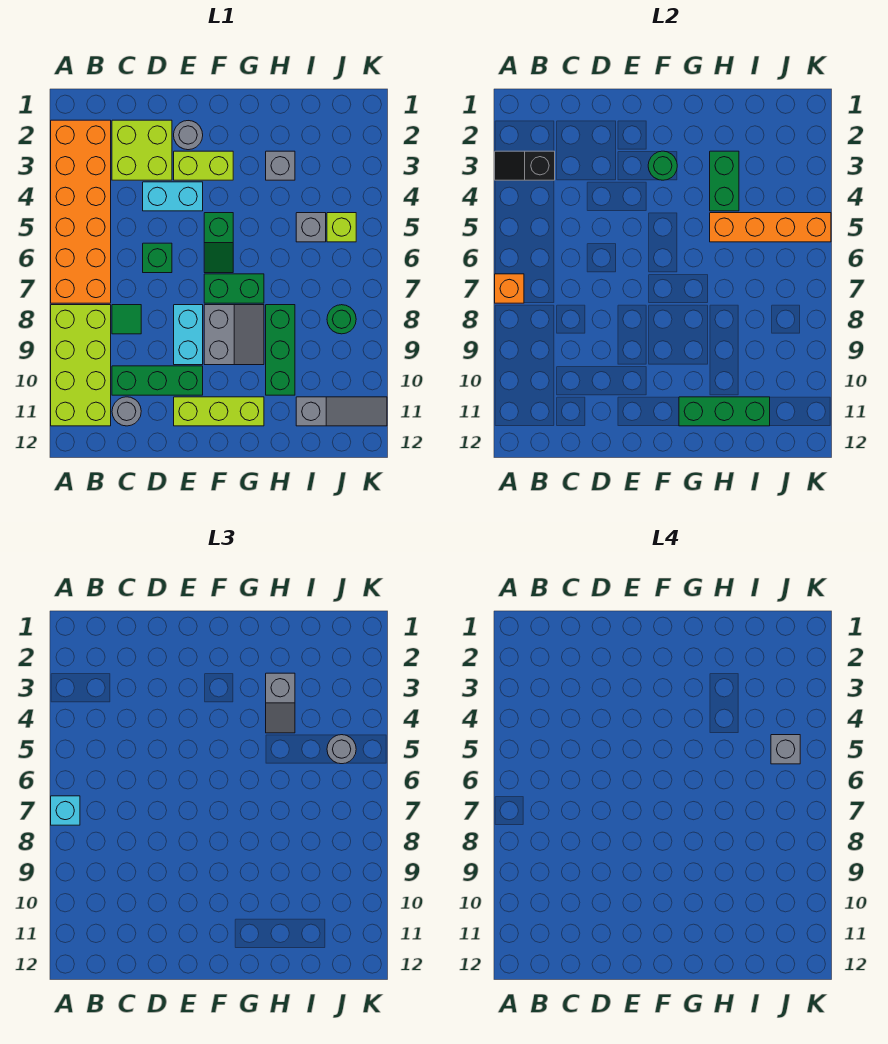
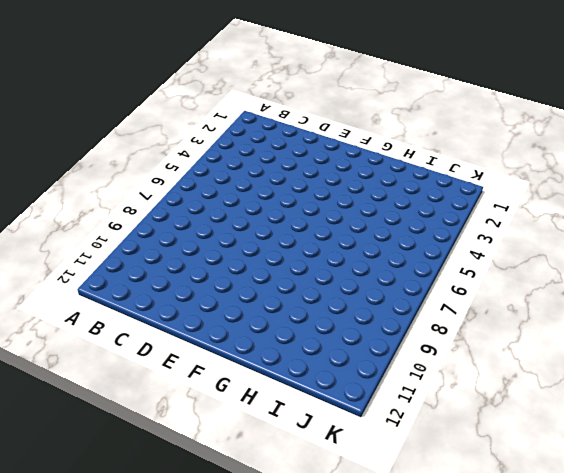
none -> orange brick A2:B7 level 1
none -> lime brick A8:B11 level 1
none -> lime brick C2:D3 level 1
none -> green tile C8 level 1

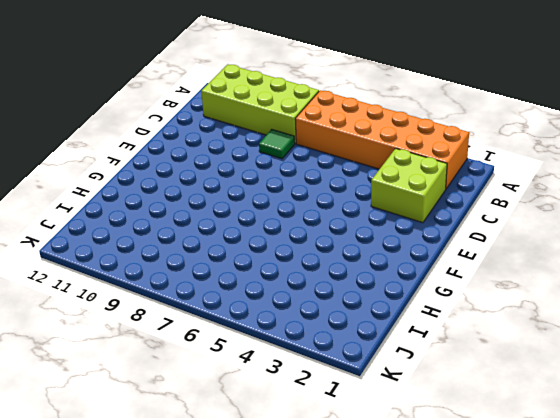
none -> green brick C10:E10 level 1
none -> grey round brick C11 level 1
none -> cyan brick D4:E4 level 1
none -> green brick D6 level 1

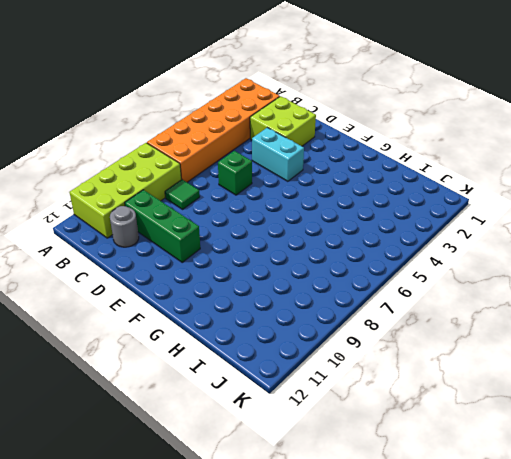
none -> grey round brick E2 level 1
none -> lime brick E3:F3 level 1
none -> cyan brick E8:E9 level 1
none -> lime brick E11:G11 level 1

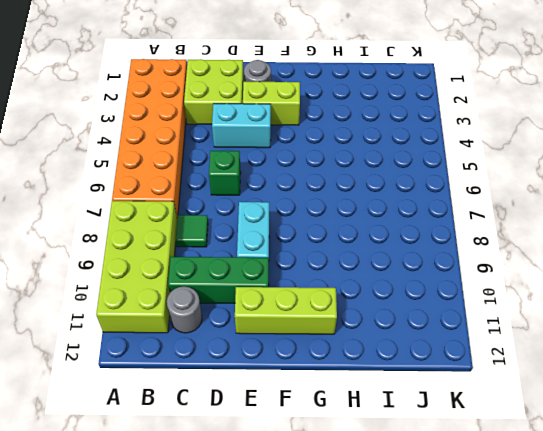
none -> green slope F5:F6 level 1 top 5
none -> green brick F7:G7 level 1
none -> grey slope F8:G9 level 1 top F
none -> grey brick H3 level 1

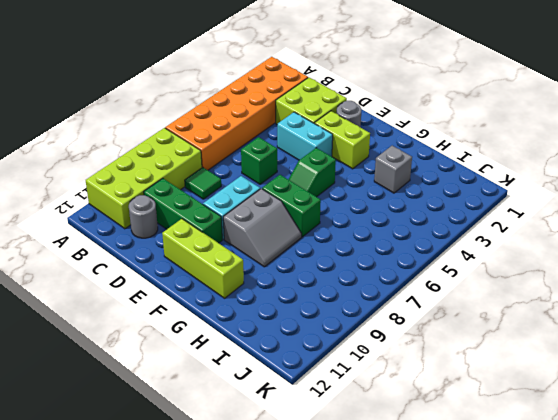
none -> green brick H8:H10 level 1
none -> grey brick I5 level 1
none -> grey slope I11:K11 level 1 top I
none -> lime brick J5 level 1

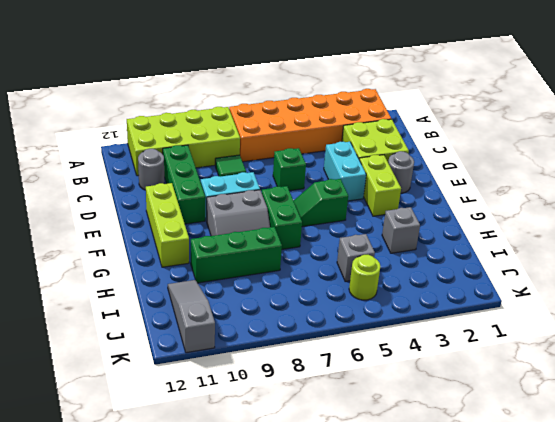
grey slope I11:K11 level 1 top K -> grey slope I11:K11 level 1 top I
lime round brick J5 level 1 -> lime brick J5 level 1
none -> green round brick J8 level 1
none -> black slope A3:B3 level 2 top B
none -> orange brick A7 level 2
none -> green round brick F3 level 2

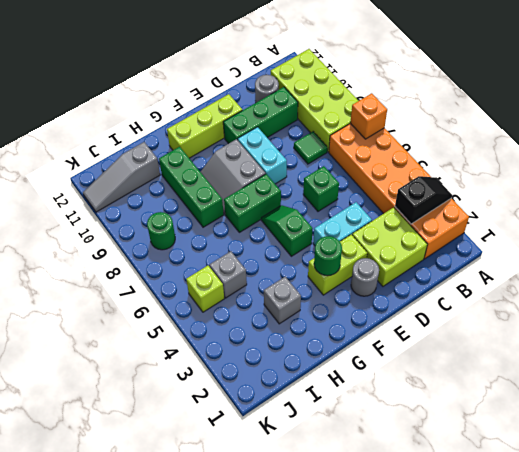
none -> green brick G11:I11 level 2
none -> green brick H3:H4 level 2
none -> orange brick H5:K5 level 2
none -> cyan brick A7 level 3

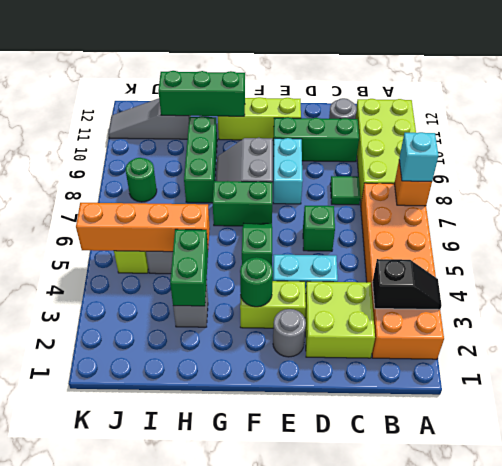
none -> grey slope H3:H4 level 3 top 3
none -> grey round brick J5 level 3
none -> grey brick J5 level 4

